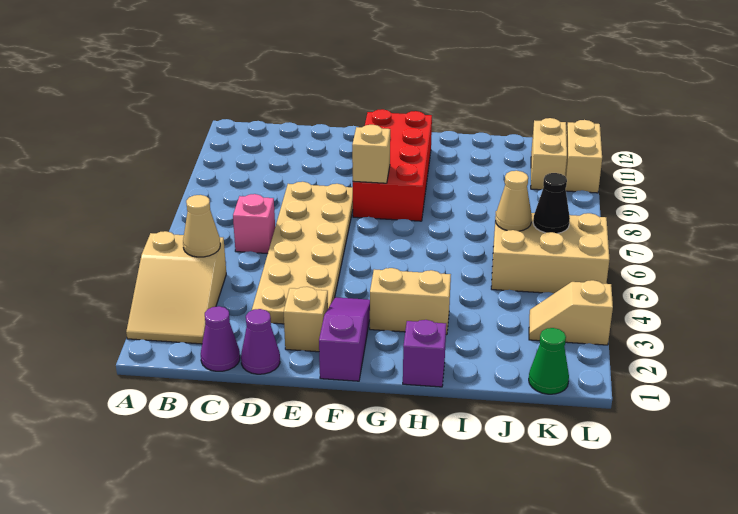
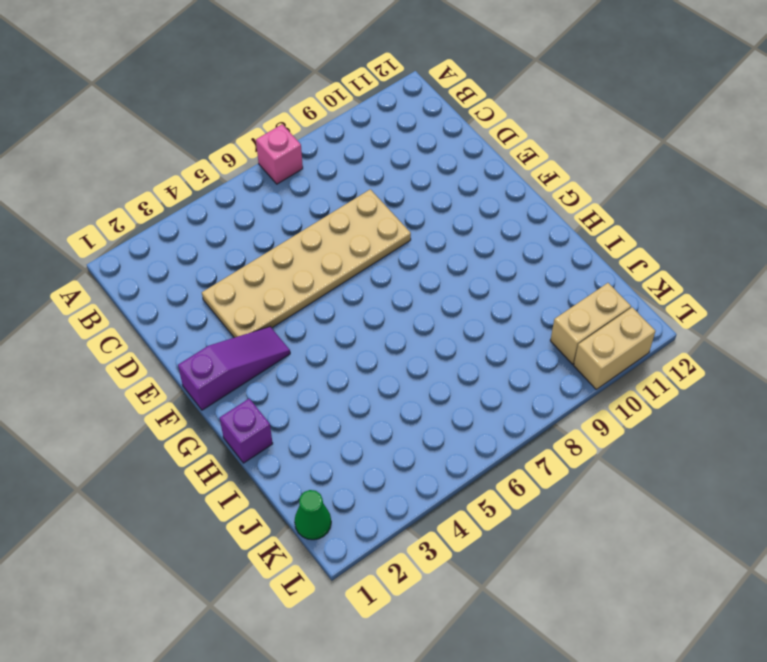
pink brick A7 level 1 -> pink brick C6 level 1
none -> tan slope A2:B4 level 1 top 4
none -> purple cone C1 level 1
none -> purple cone D1 level 1

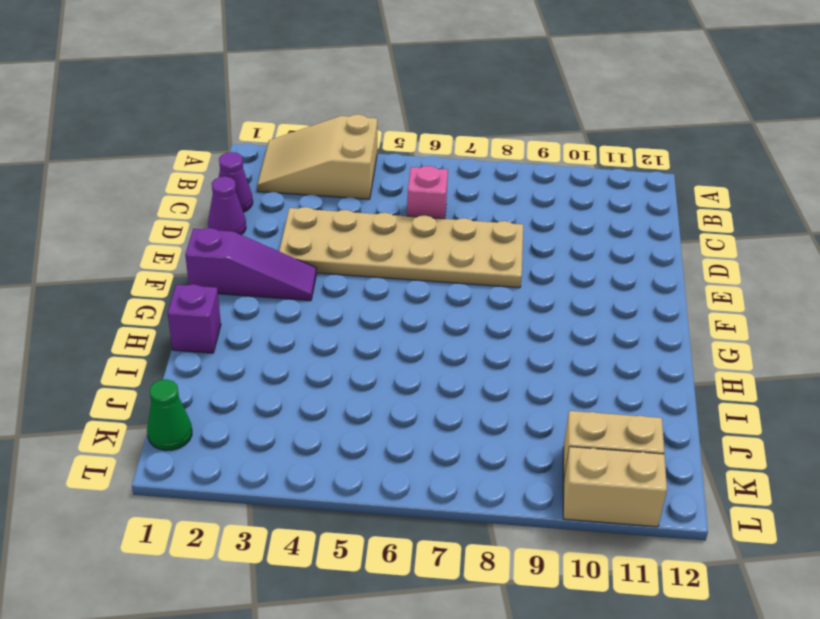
none -> tan brick E2 level 1
none -> red brick F8:G11 level 1
none -> tan brick G3:H3 level 1

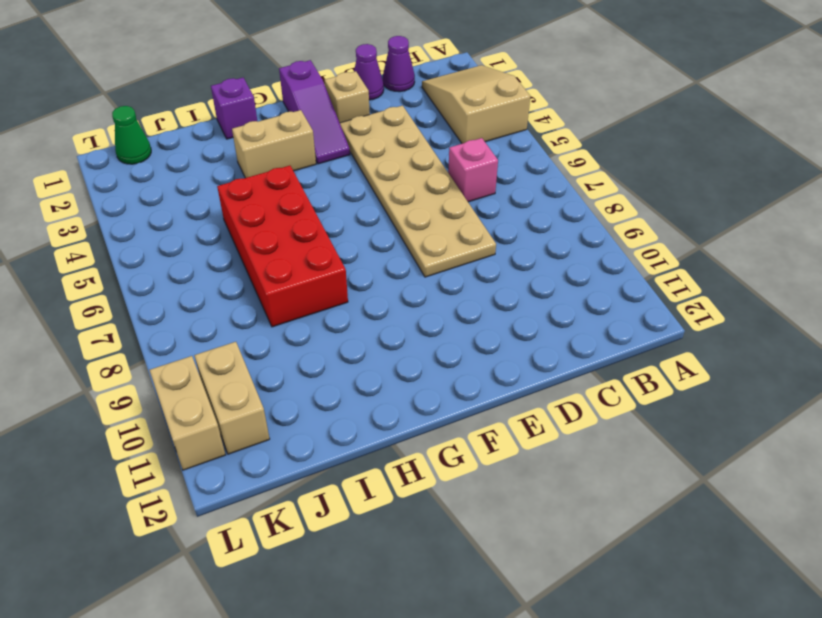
red brick H5:I8 level 1 -> red brick F8:G11 level 1
none -> tan brick J5:L6 level 1
none -> tan slope K3:L3 level 1 top L
none -> tan cone B4 level 2

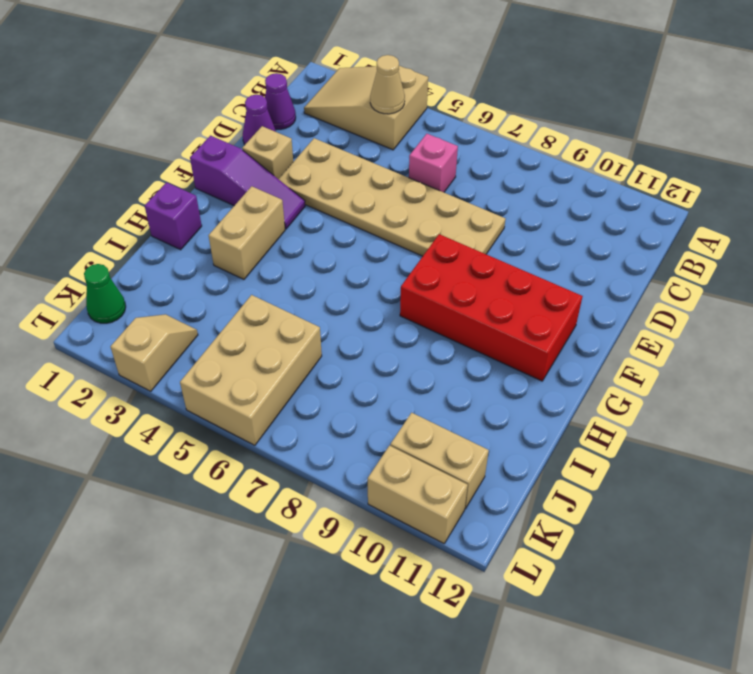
none -> tan brick F8 level 2
none -> tan cone J6 level 2
none -> black cone K6 level 2

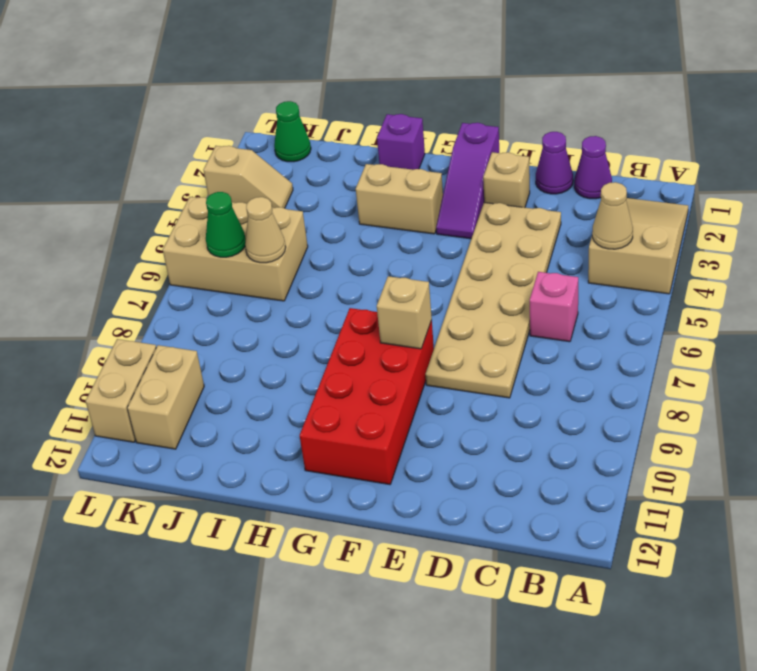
green cone K6 level 2 -> black cone K6 level 2

